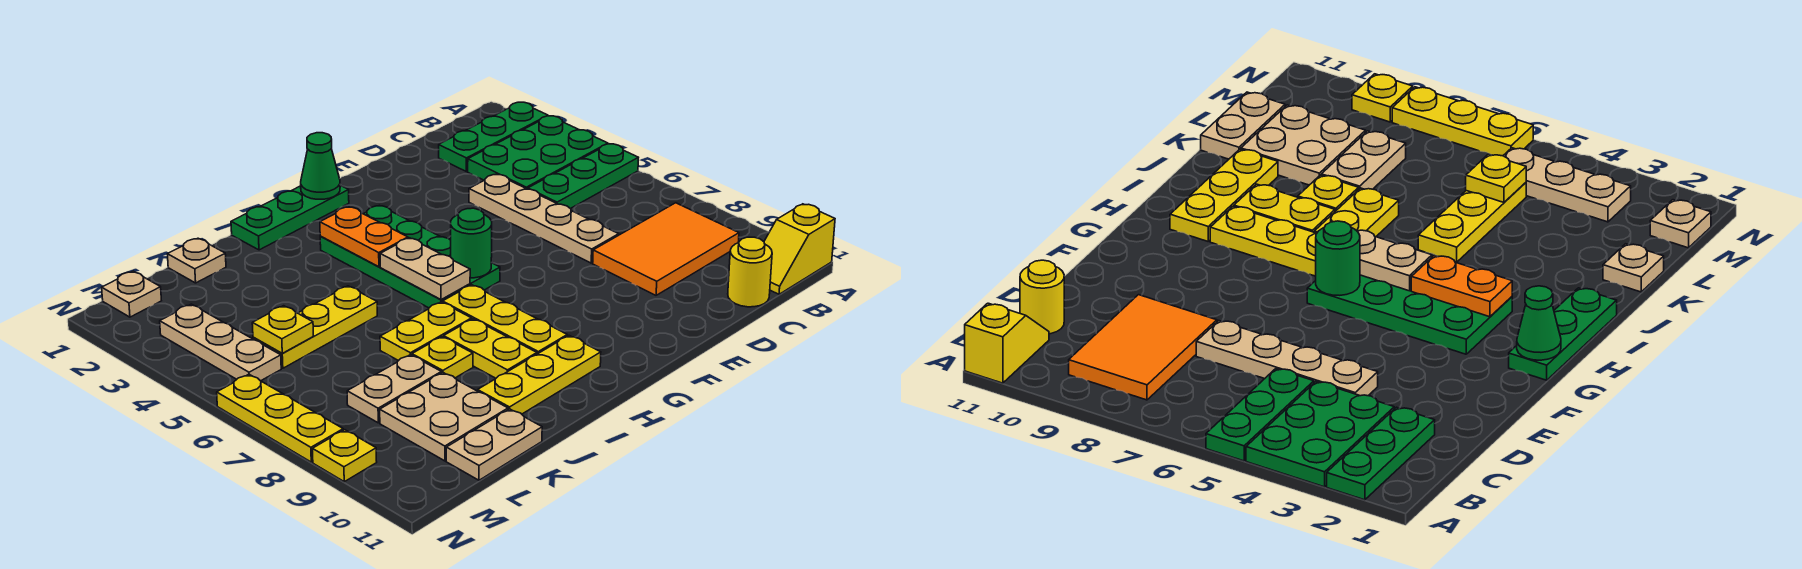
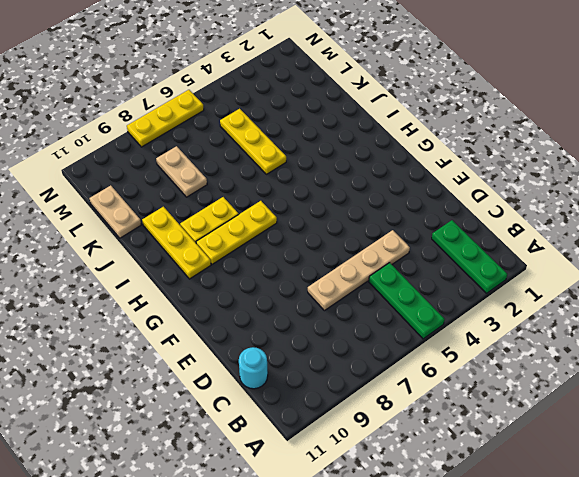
cyan round brick C11 level 1 -> yellow round brick C11 level 1
none -> green plate A3:C4 level 1
none -> yellow slope A11:B11 level 1 top A
none -> orange tile B8:D9 level 1

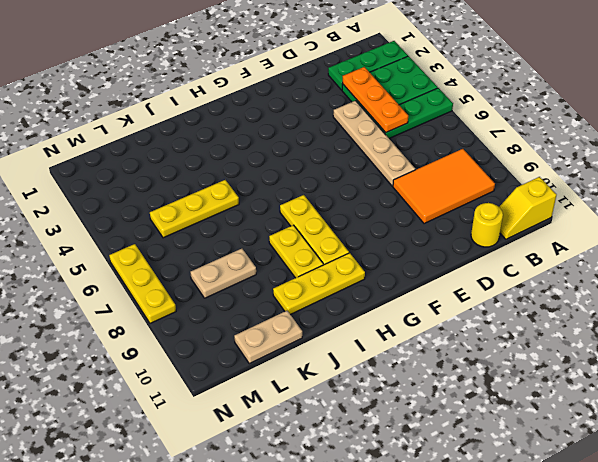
orange plate C3:C5 level 2 -> none
none -> green plate G1:I1 level 1
none -> green plate G3:H6 level 1
none -> yellow plate I7:J7 level 1

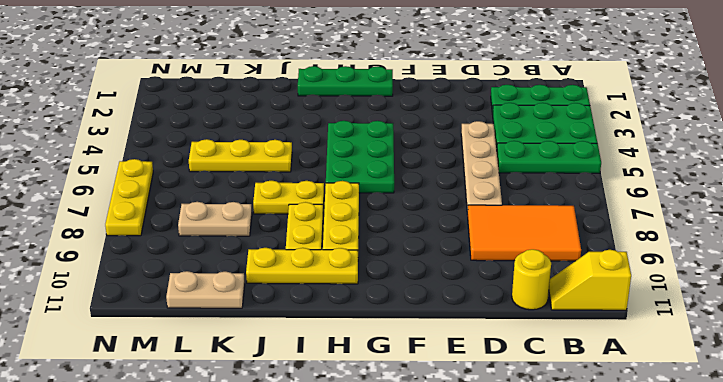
green plate G4:H6 level 1 -> green plate G3:H6 level 1
none -> yellow plate J8 level 1
none -> tan plate K1 level 1
none -> tan plate K9:L10 level 1

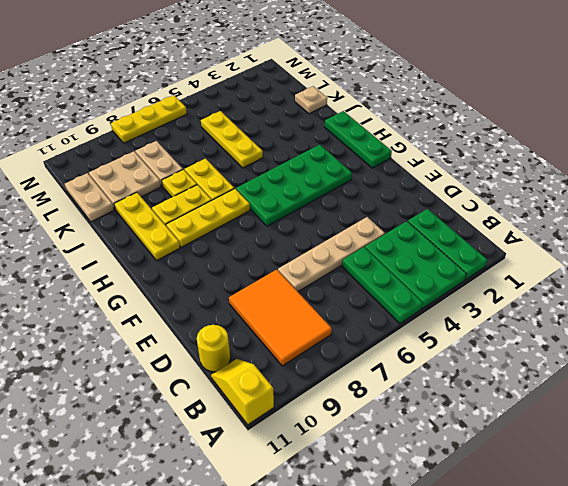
none -> tan plate M1 level 1
none -> tan plate M3:M5 level 1
none -> yellow plate N9 level 1

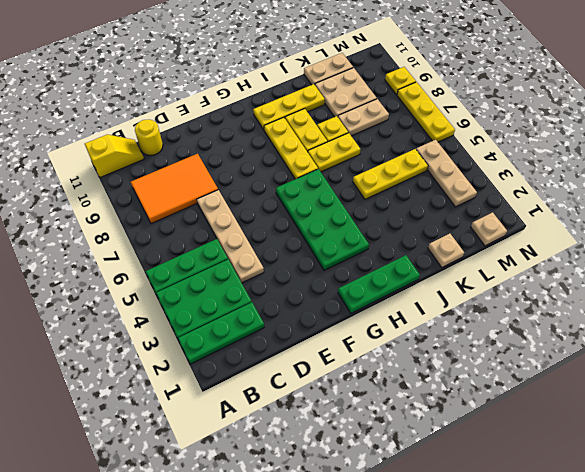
none -> green cone G1 level 2
none -> green round brick G6 level 2
none -> orange plate H3:H4 level 2

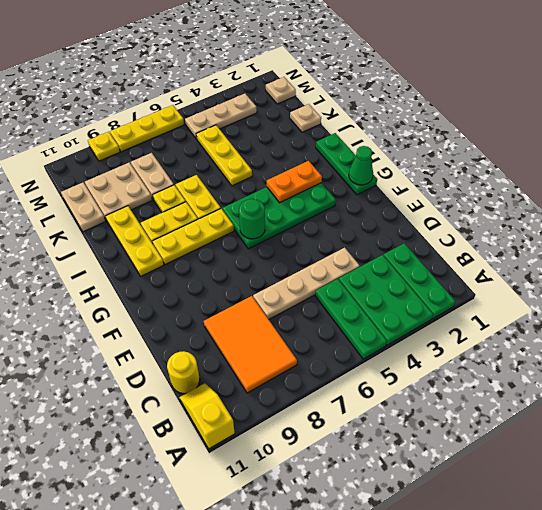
none -> tan plate H5:H6 level 2
none -> yellow plate L5 level 2

